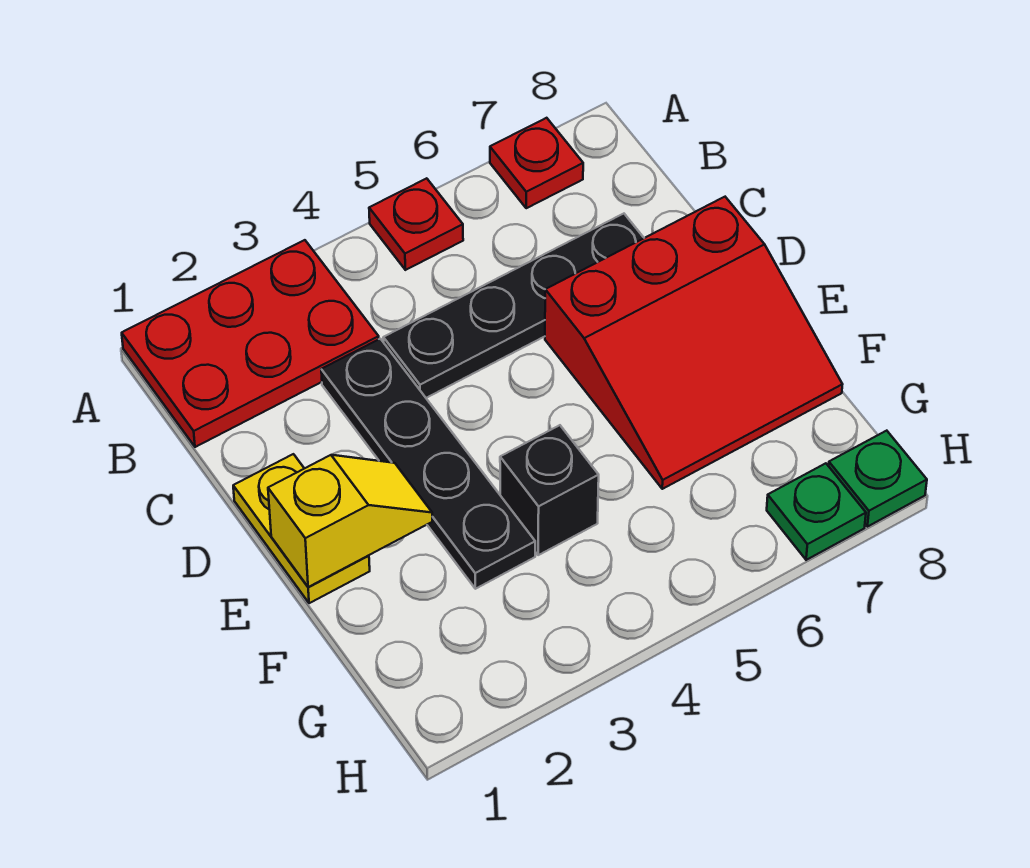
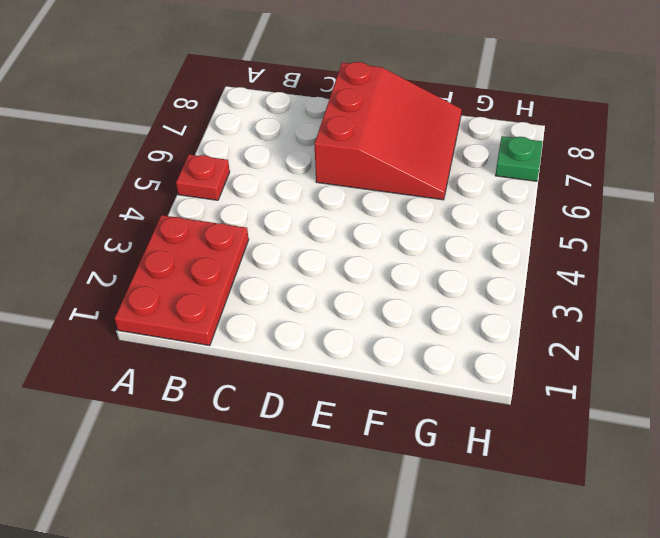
none -> red plate A7 level 1
none -> black plate C3:F3 level 1

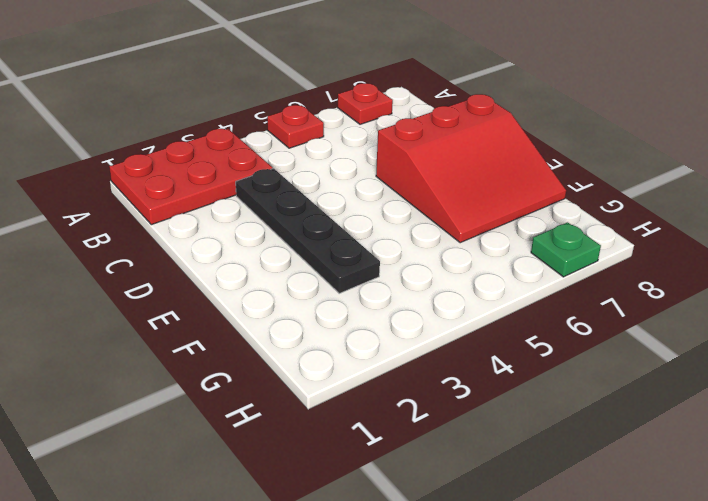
none -> black plate C4:C7 level 1
none -> yellow plate D1:E1 level 1

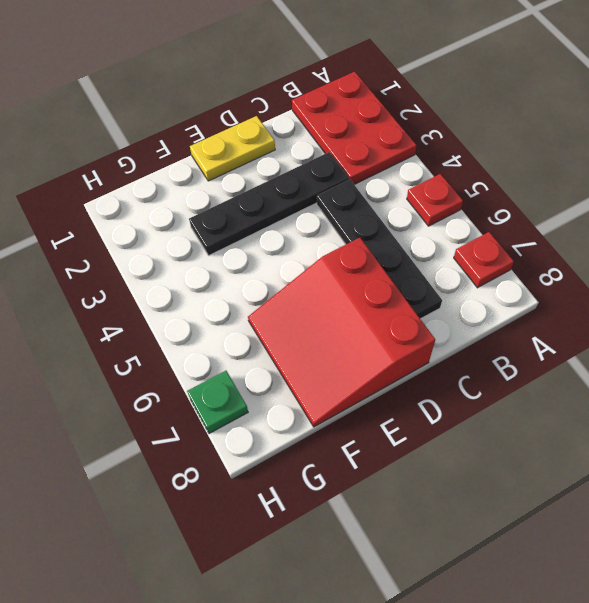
none -> black brick F4 level 1
none -> green plate H8 level 1

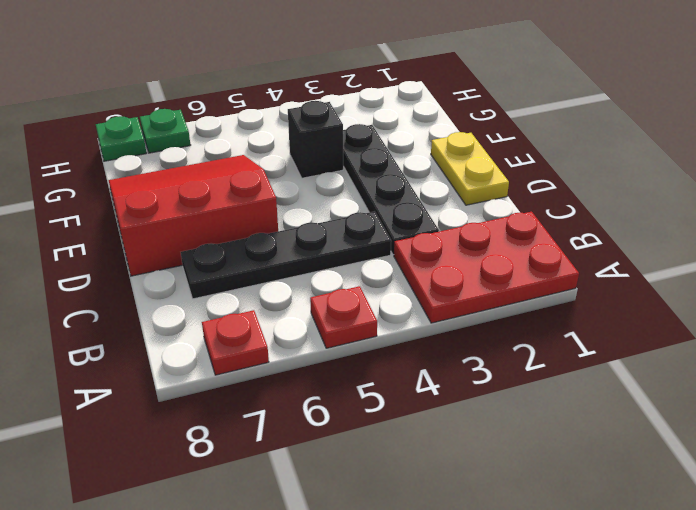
none -> yellow slope E1:E2 level 2 top 1

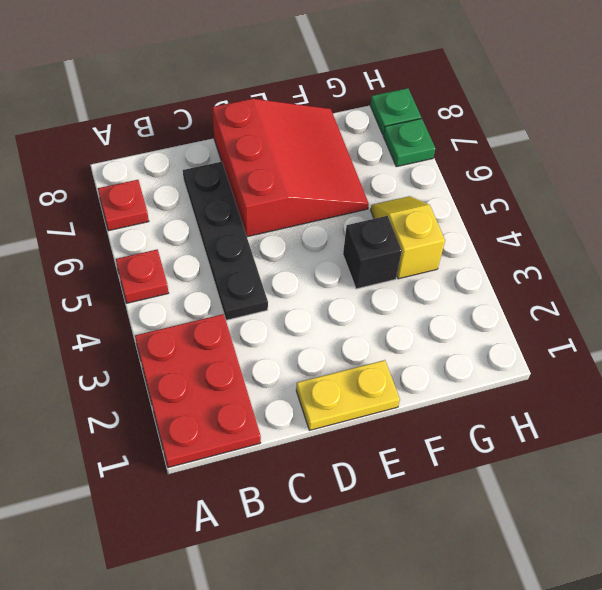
yellow slope G4:G5 level 1 top 4 -> yellow slope E1:E2 level 2 top 1
none -> black plate C3:F3 level 1

